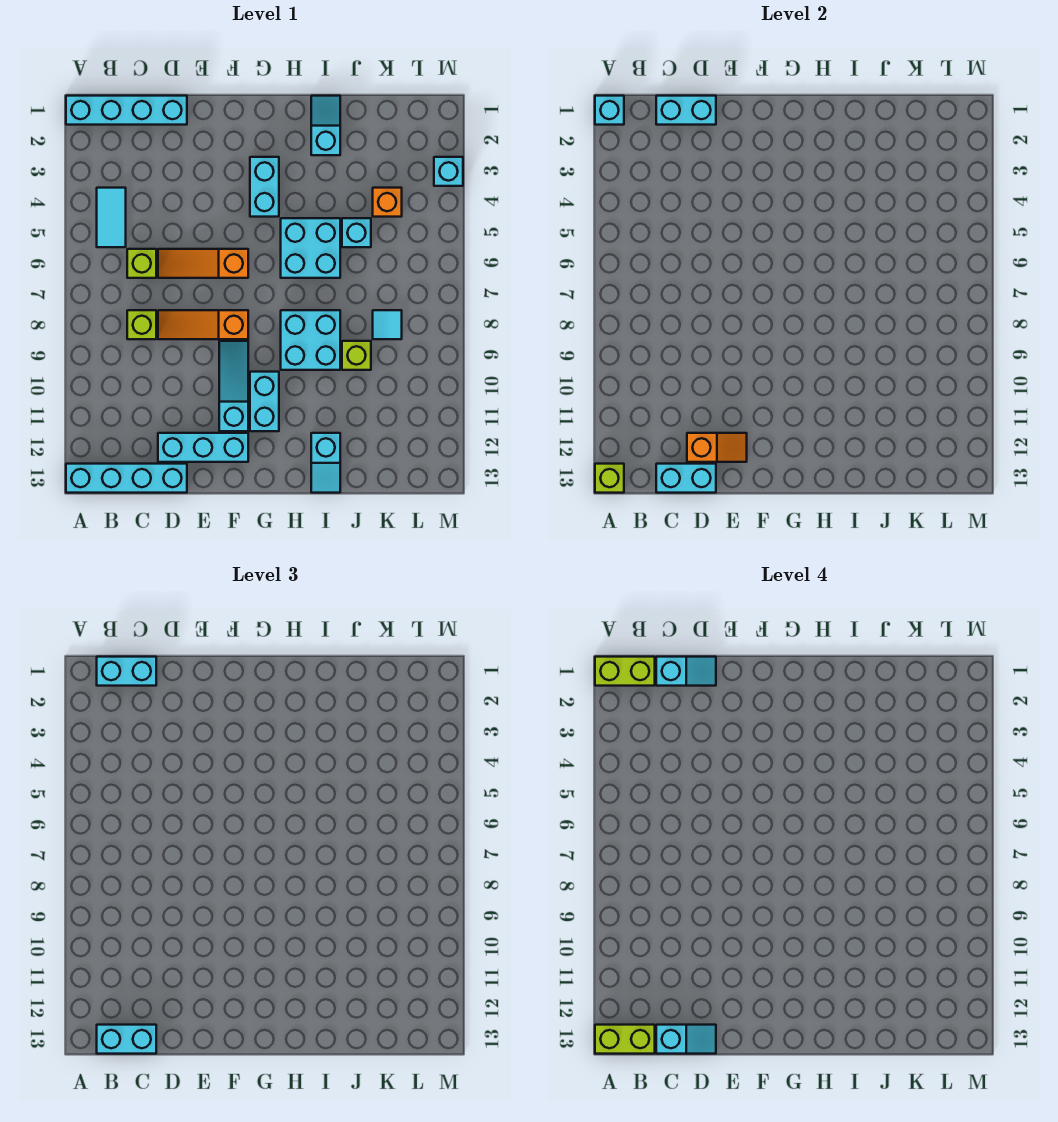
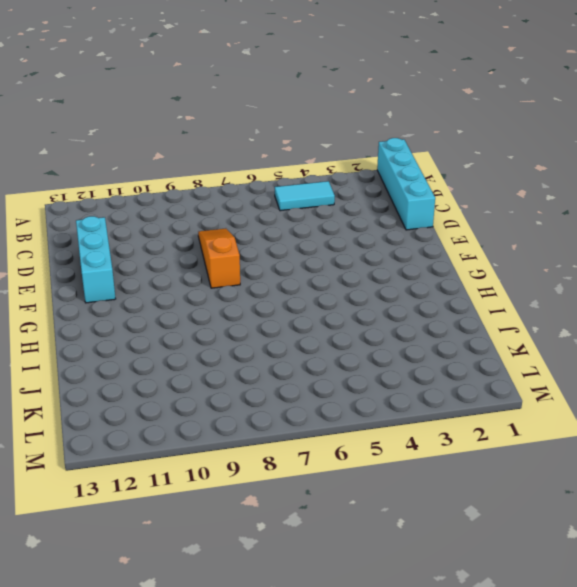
none -> cyan brick A13:D13 level 1
none -> lime brick C6 level 1
none -> lime brick C8 level 1
none -> orange slope D6:F6 level 1 top F

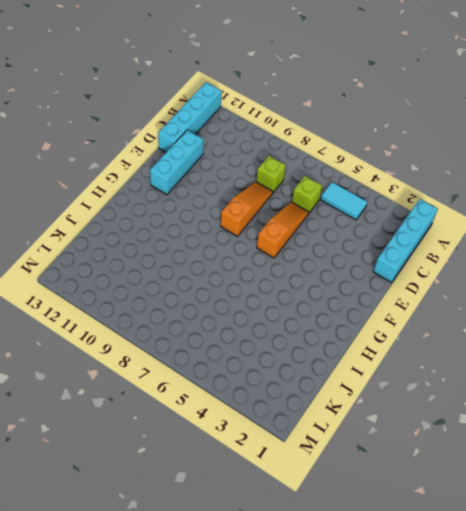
none -> cyan slope F9:F11 level 1 top 11
none -> cyan brick G3:G4 level 1
none -> cyan brick G10:G11 level 1
none -> cyan brick H5:I6 level 1

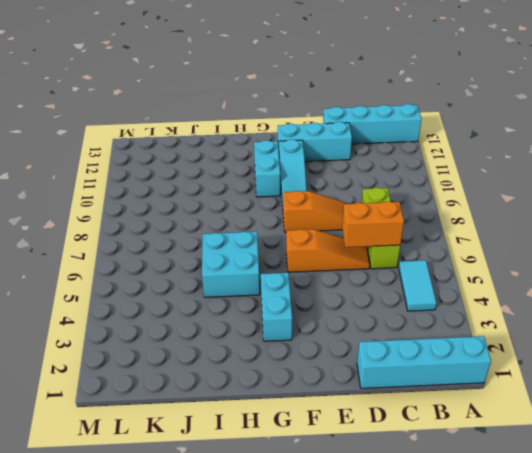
orange brick C6:D6 level 2 -> none
none -> cyan brick H8:I9 level 1
none -> cyan slope I1:I2 level 1 top 2
none -> cyan slope I12:I13 level 1 top 12
none -> cyan brick J5 level 1

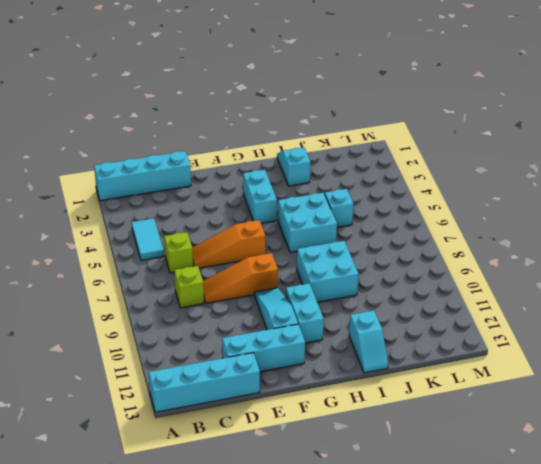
none -> lime brick J9 level 1
none -> orange brick K4 level 1
none -> cyan tile K8 level 1
none -> cyan brick M3 level 1

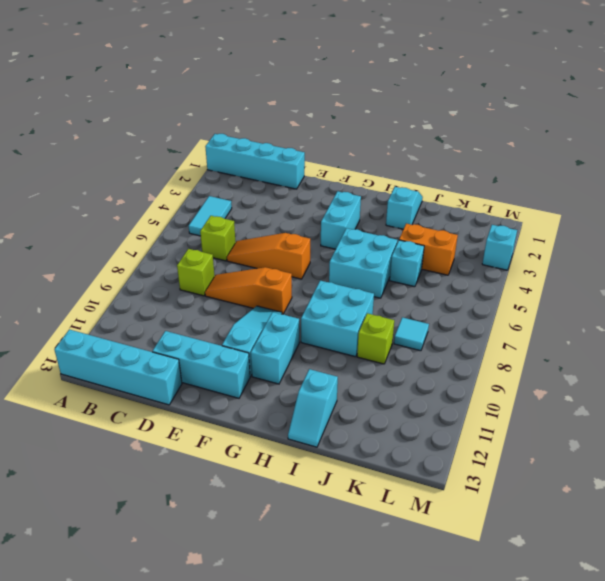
orange brick J4:K4 level 1 -> orange brick K4 level 1
none -> cyan brick A1 level 2
none -> lime brick A13 level 2
none -> cyan brick C1:D1 level 2
none -> cyan brick C13:D13 level 2

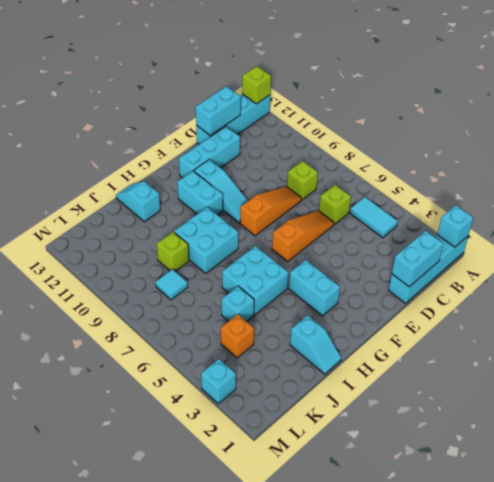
none -> orange slope D12:E12 level 2 top D
none -> cyan brick B1:C1 level 3
none -> cyan brick B13:C13 level 3
none -> lime brick A1:B1 level 4

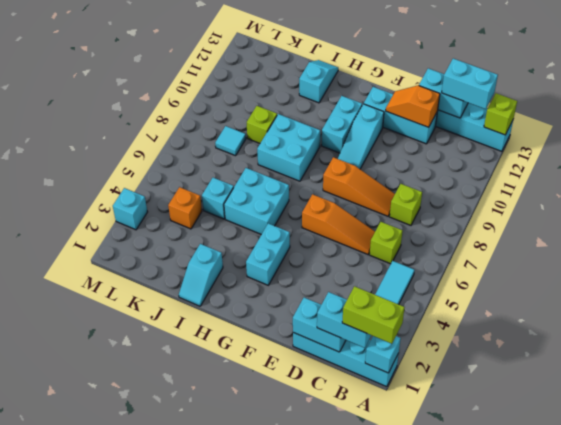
none -> lime brick A13:B13 level 4
none -> cyan slope C1:D1 level 4 top C
none -> cyan slope C13:D13 level 4 top C

